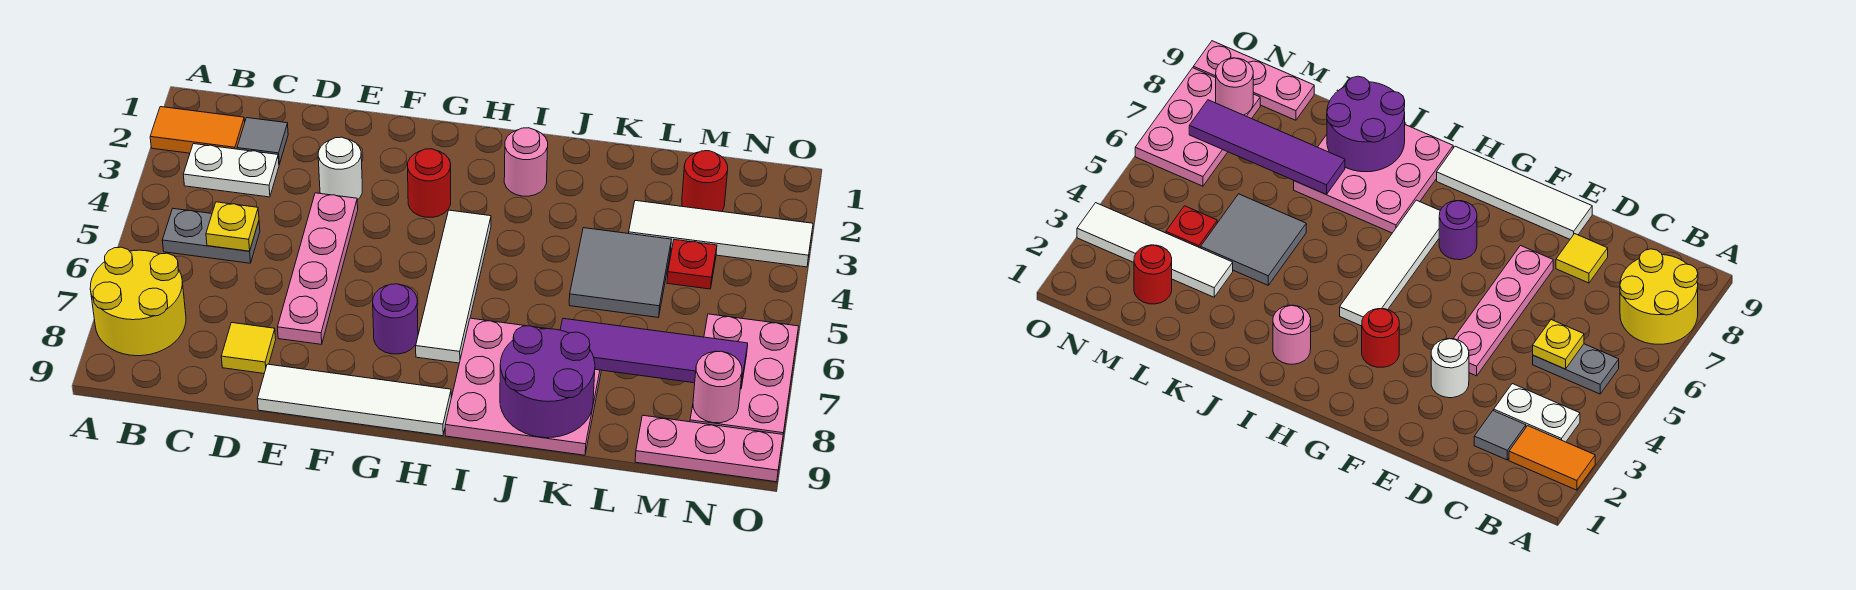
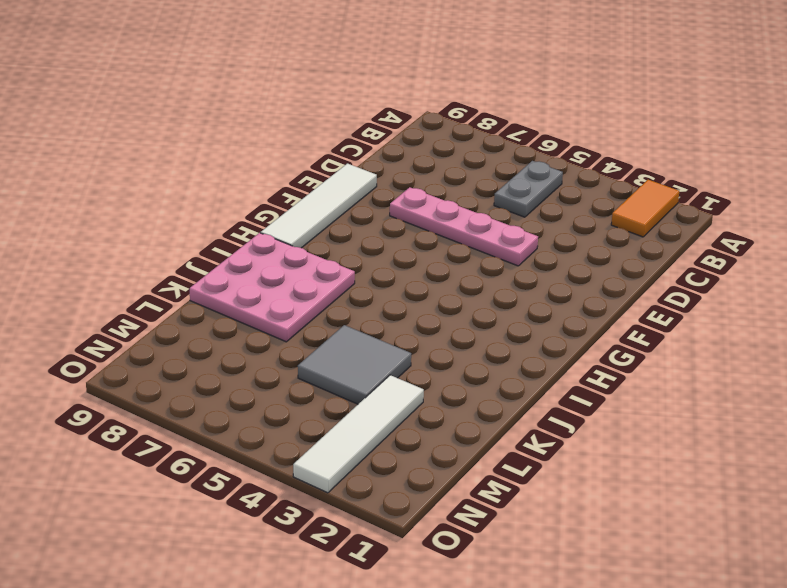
none -> yellow round brick A7:B8 level 1
none -> white plate B3:C3 level 1
none -> grey tile C2 level 1

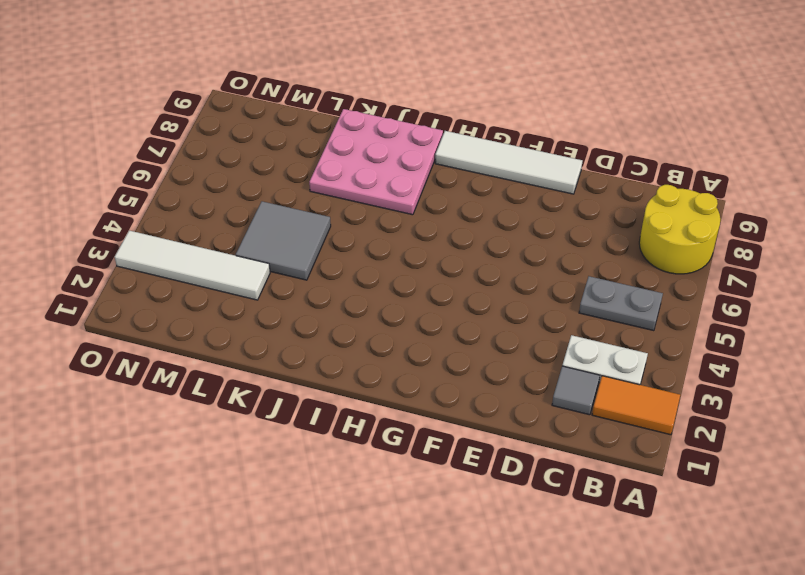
none -> yellow tile D8 level 1
none -> white round brick E3 level 1
none -> pink plate E4:E7 level 1

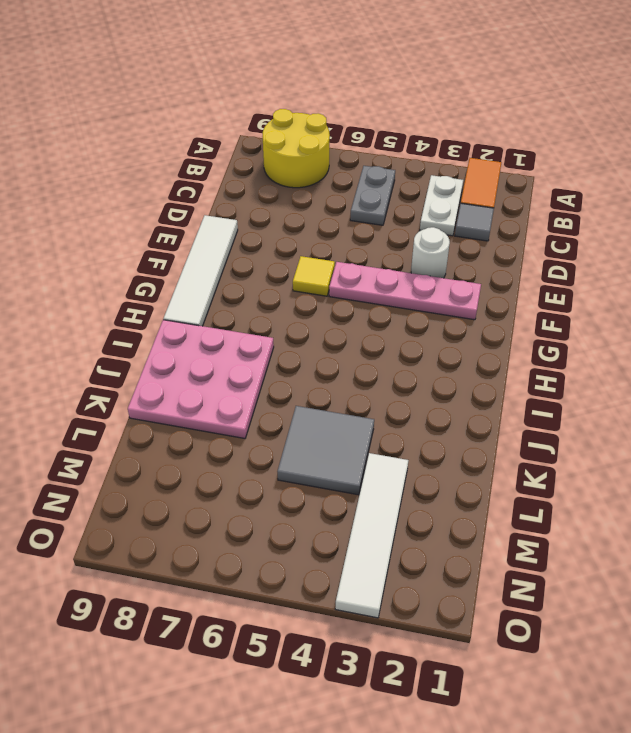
pink plate F2:F5 level 1 -> pink plate E4:E7 level 1
yellow tile F6 level 1 -> yellow tile D8 level 1
none -> red round brick G3 level 1
none -> purple round brick G7 level 1
none -> white tile H4:H7 level 1

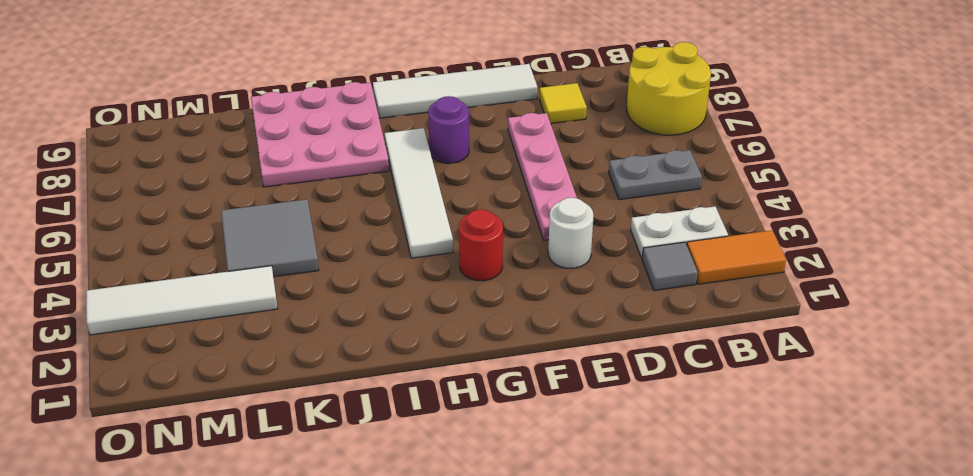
none -> pink round brick I2 level 1
none -> red round brick M2 level 1
none -> red plate M4 level 1

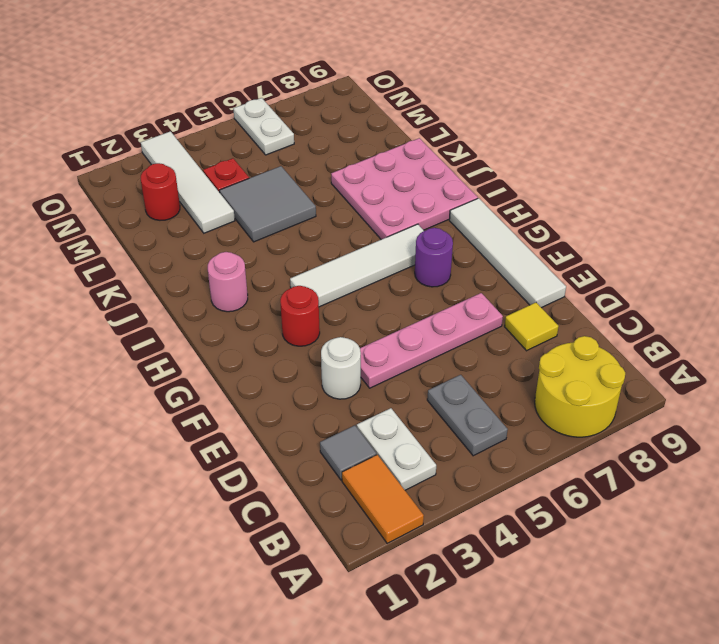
white plate N6:O6 level 1 -> pink plate N6:O8 level 1
none -> pink plate M9:O9 level 1
none -> yellow plate C5 level 2
none -> purple round brick J8:K9 level 2

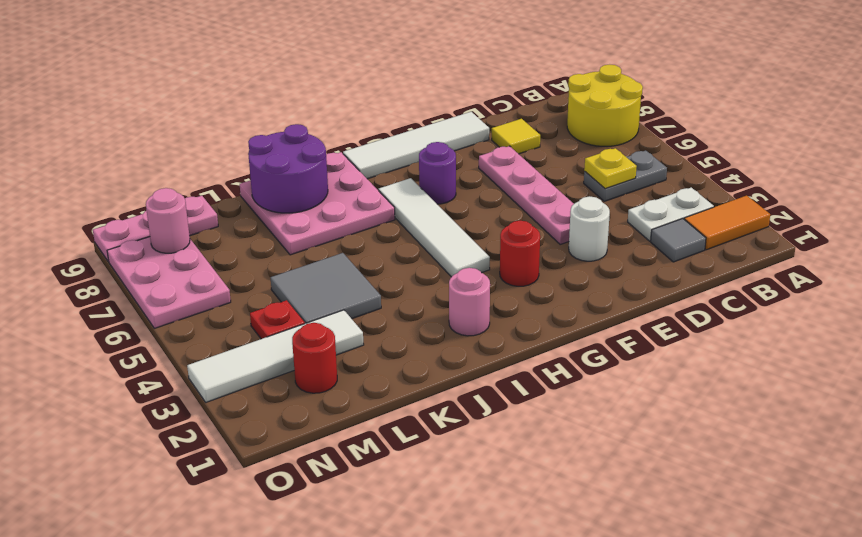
none -> purple tile K7:N7 level 2

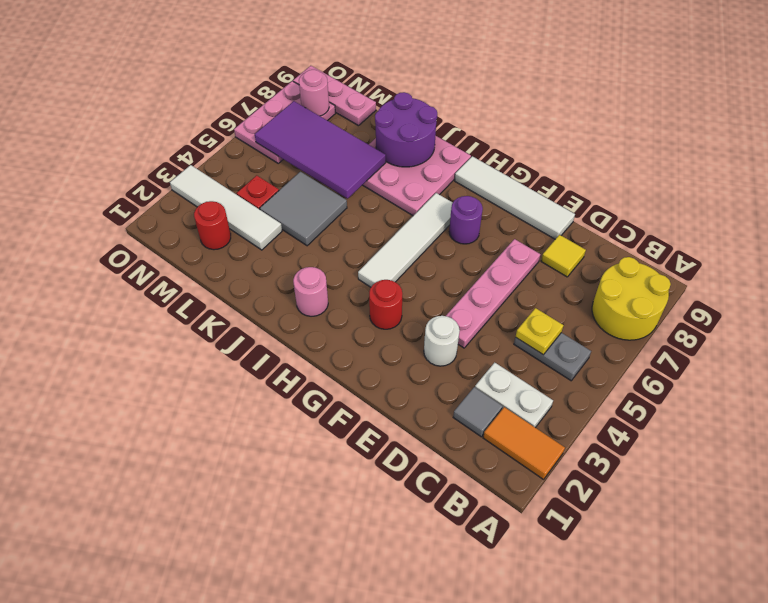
purple tile K6:N7 level 2 -> purple tile K7:N7 level 2

